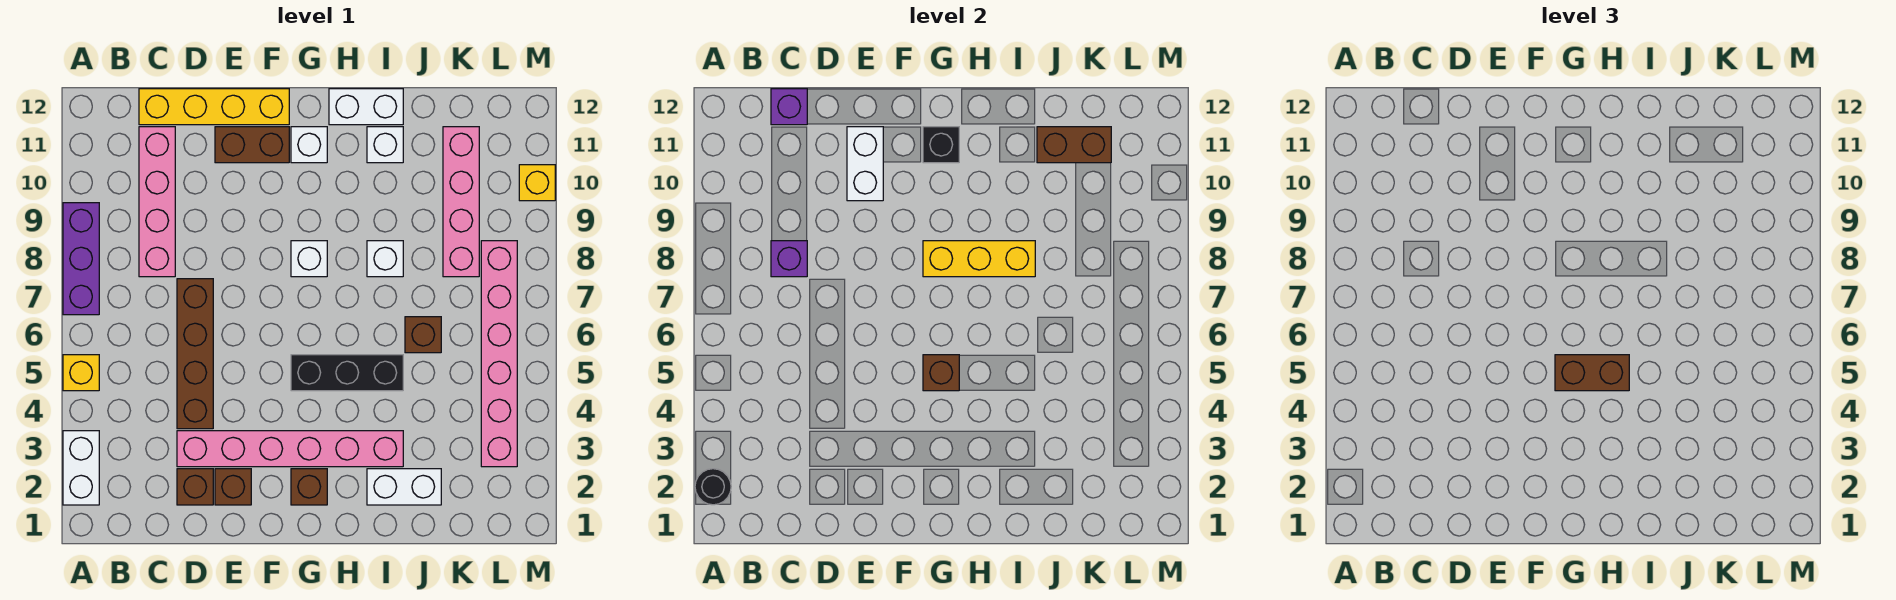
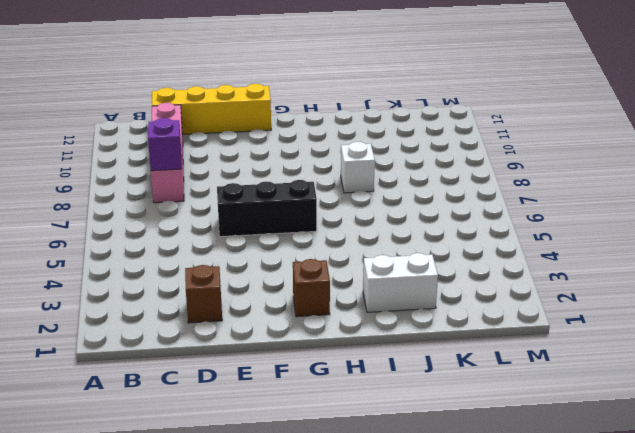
black brick E6:G6 level 1 -> black brick G5:I5 level 1
none -> white brick A2:A3 level 1
none -> yellow brick A5 level 1
none -> purple brick A7:A9 level 1
none -> pink brick D3:I3 level 1

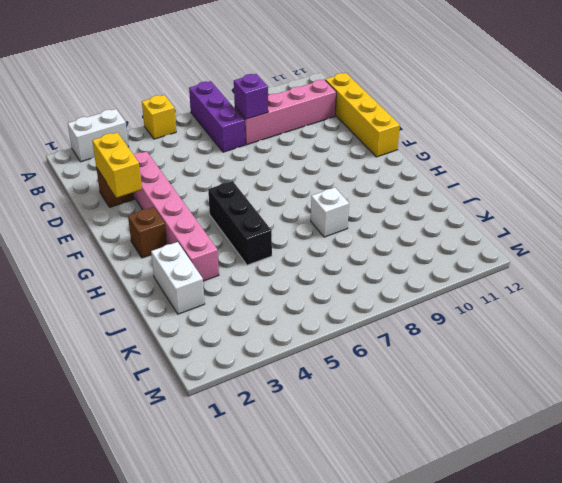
purple brick A7:C7 level 1 -> purple brick A7:A9 level 1
yellow brick D2:E2 level 2 -> none
none -> brown brick D4:D7 level 1
none -> brown brick E2 level 1
none -> brown brick E11:F11 level 1
none -> white brick G8 level 1

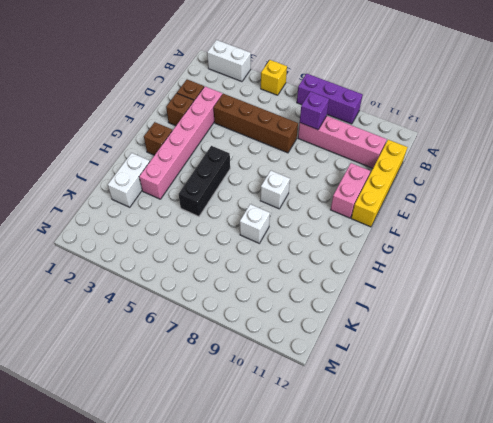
pink brick E11:F11 level 1 -> brown brick E11:F11 level 1
none -> white brick G11 level 1
none -> white brick H12:I12 level 1
none -> white brick I11 level 1
none -> brown brick J6 level 1

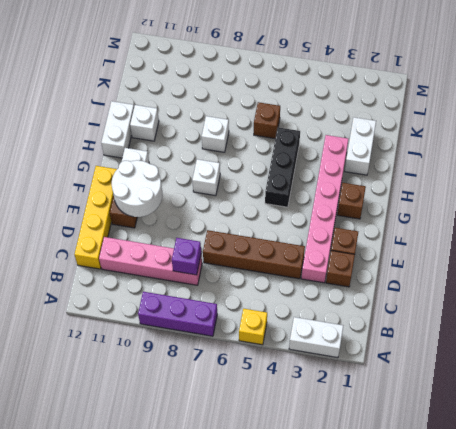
white round brick E10:F11 level 2 -> white brick E10:E11 level 2
none -> pink brick K8:K11 level 1
none -> pink brick L3:L8 level 1
none -> yellow brick M10 level 1
none -> black round brick A2 level 2

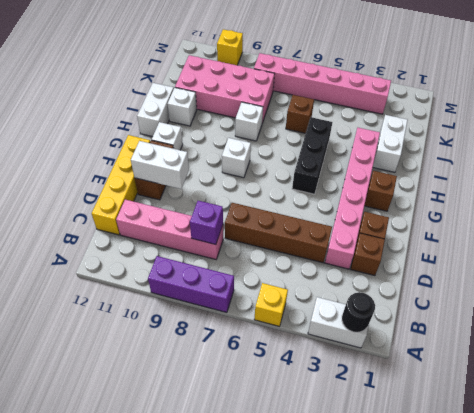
pink brick J8:K11 level 1 -> pink brick K8:K11 level 1
none -> purple brick C12 level 2
none -> brown brick G5 level 2
none -> yellow brick G8:I8 level 2
none -> black brick G11 level 2

